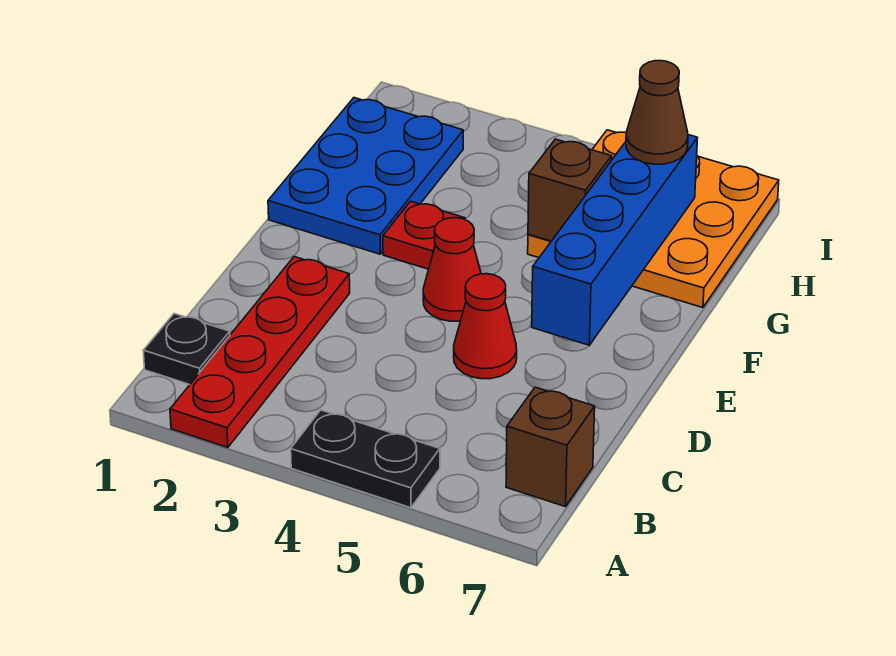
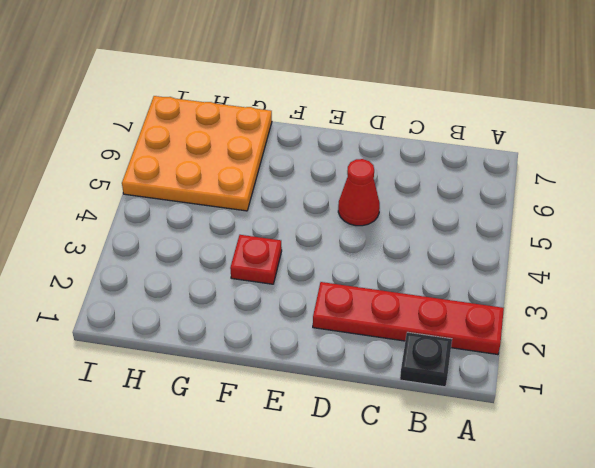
none -> black plate A4:A5 level 1
none -> brown brick B7 level 1
none -> red cone E4 level 1

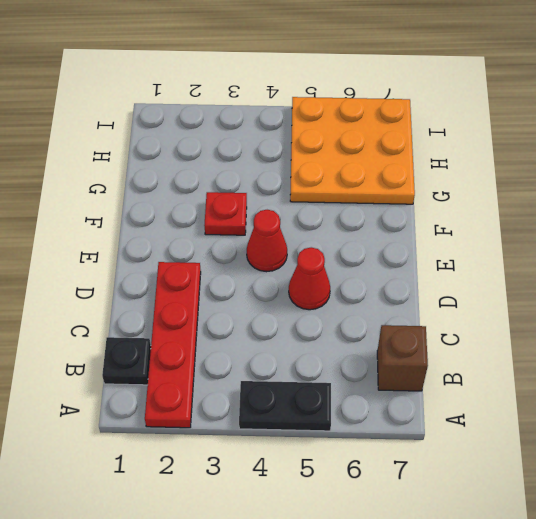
none -> blue plate F1:H2 level 1
none -> blue brick E6:H6 level 2
none -> brown brick G5 level 2

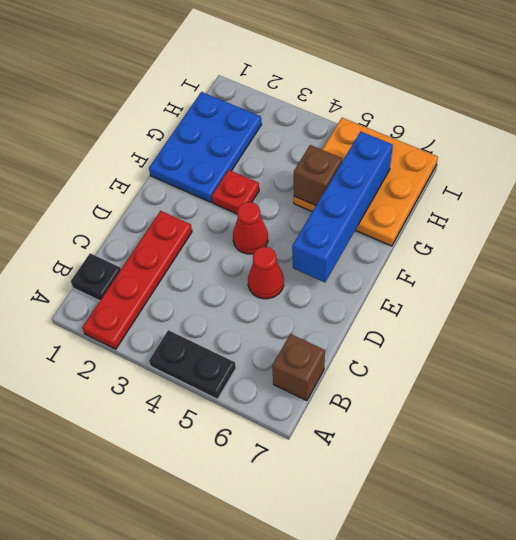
none -> brown cone H6 level 3

